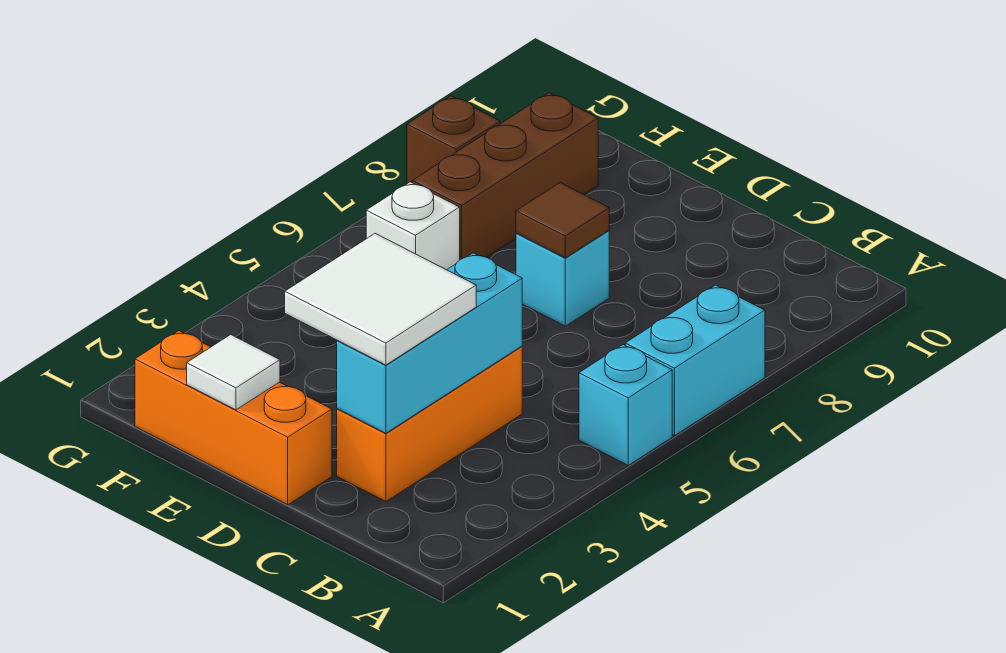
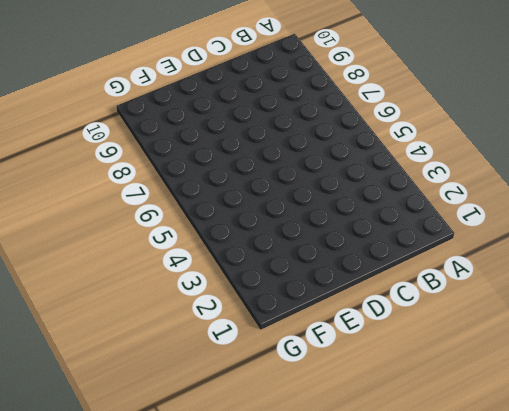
none -> cyan brick A5 level 1
none -> cyan brick A6:A7 level 1
none -> orange brick C2:C4 level 1

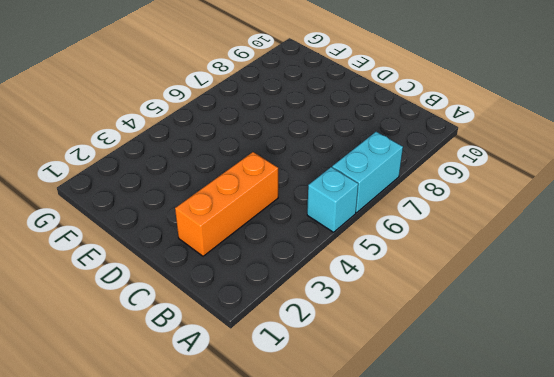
none -> orange brick D1:F1 level 1
none -> cyan brick D7 level 1
none -> white brick F6 level 1

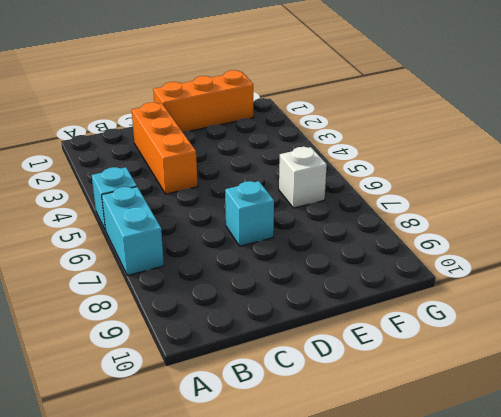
none -> brown brick F7:F9 level 1
none -> brown brick G8 level 1
none -> cyan brick C2:C4 level 2

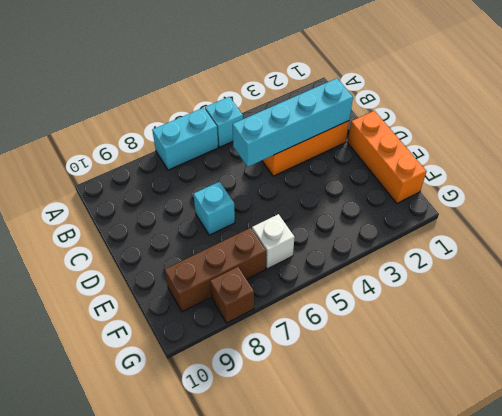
cyan brick C2:C5 level 2 -> cyan brick C2:C4 level 2
none -> brown tile D7 level 2
none -> white tile E1 level 2
none -> white tile C2:D3 level 3

